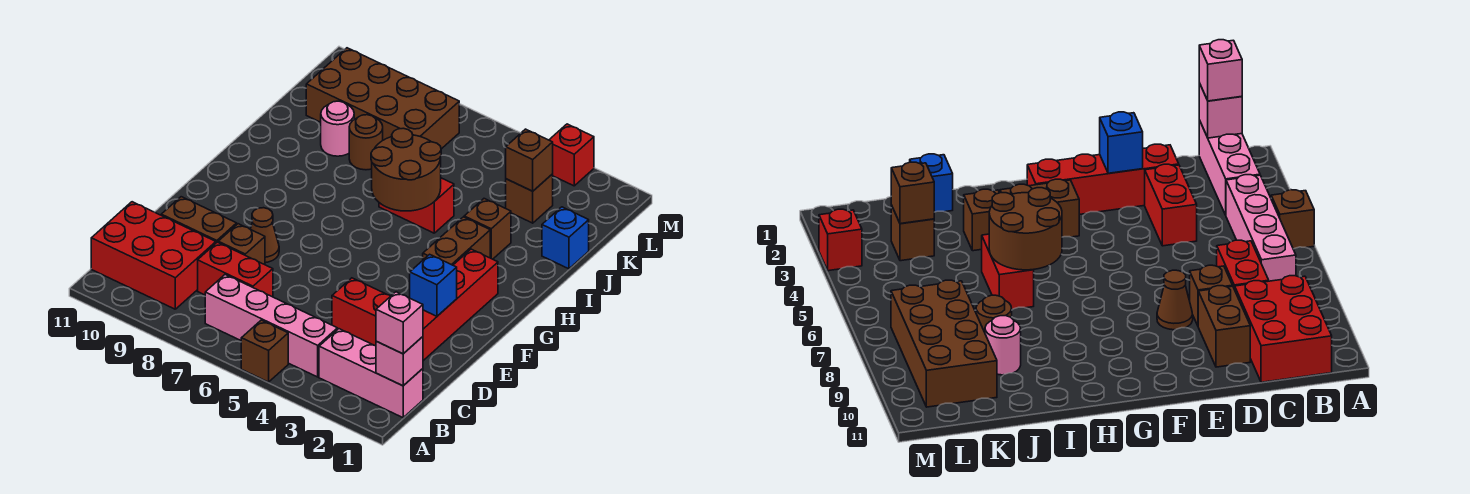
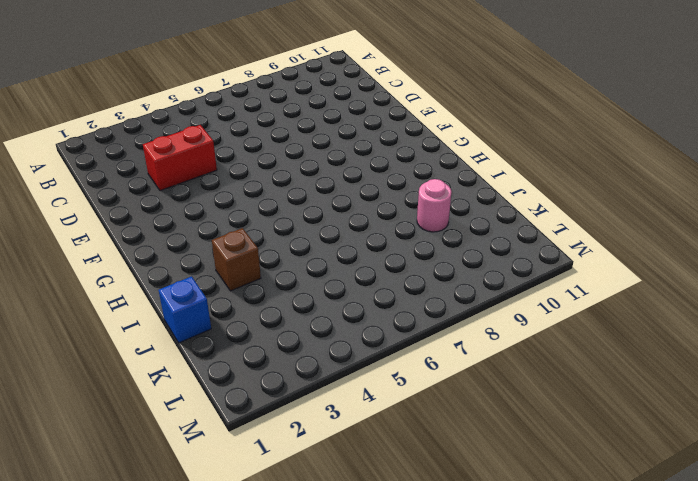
none -> brown brick A5 level 1
none -> pink brick B1:B3 level 1
none -> pink brick B4:B7 level 1

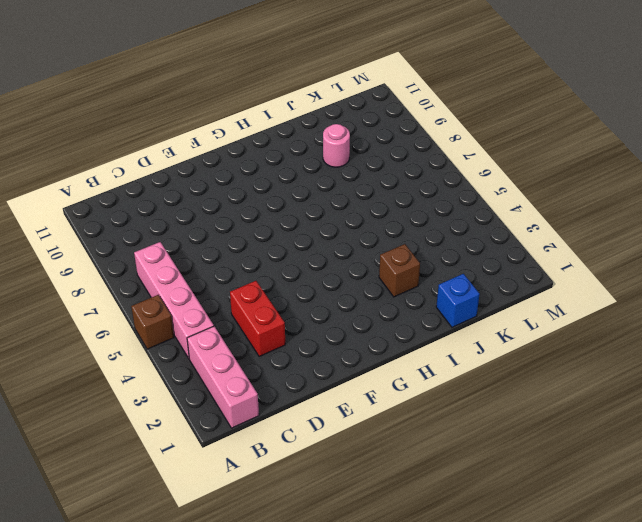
none -> red brick B9:C11 level 1
none -> red brick C7:C8 level 1
none -> red brick D2:G2 level 1

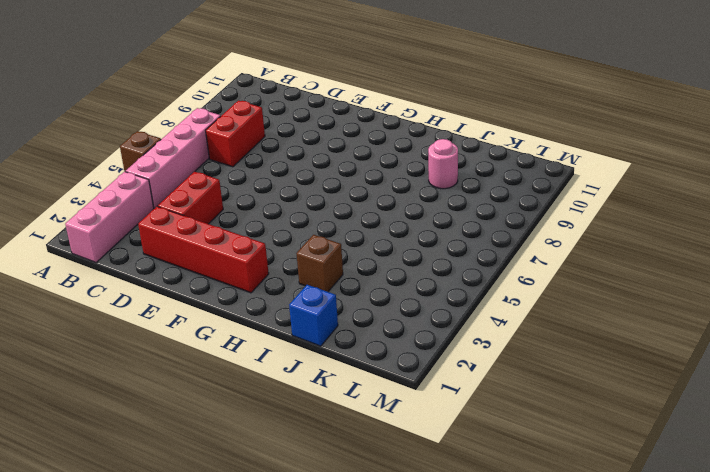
none -> red brick B9:C11 level 1
none -> brown brick D8 level 1
none -> brown brick D9:D10 level 1

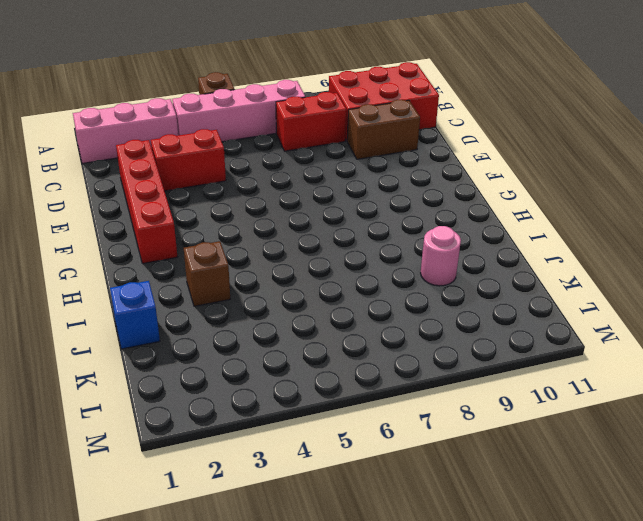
none -> brown brick D8 level 1
none -> brown cone E8 level 1
none -> brown brick G3:H3 level 1

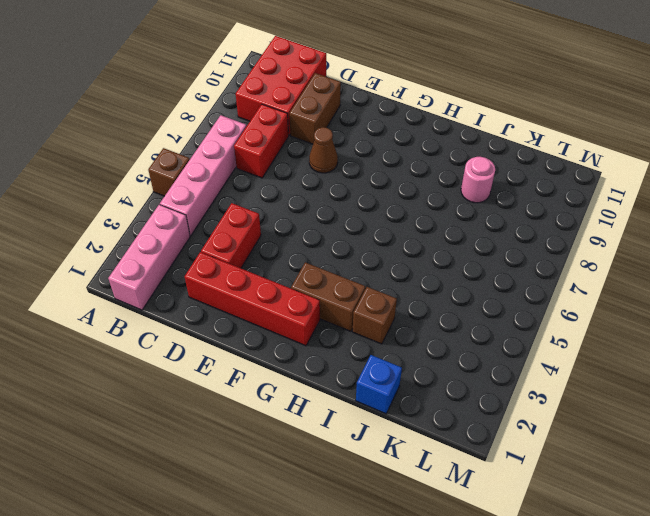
none -> brown brick D8 level 1
none -> red brick I5:I6 level 1
none -> brown round brick J8 level 1

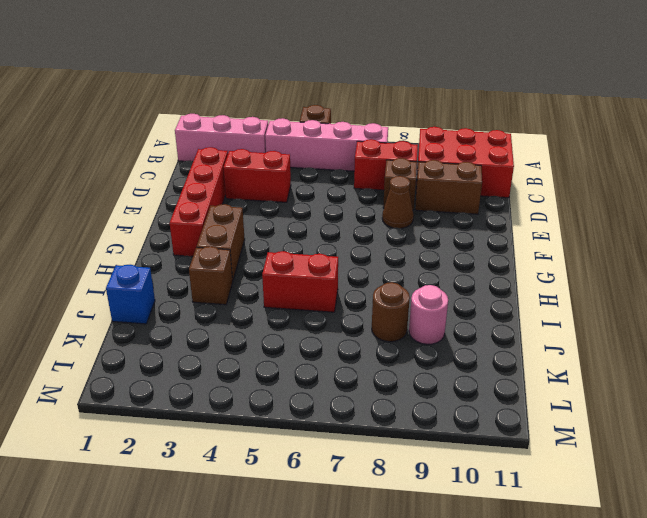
none -> brown brick K3 level 1
none -> brown brick K7:L10 level 1
none -> red brick M3 level 1

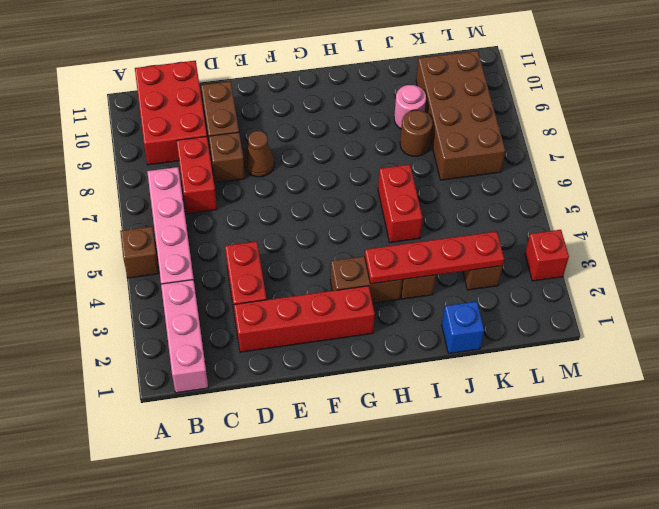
red plate H3:K3 level 2 -> brown brick K3 level 2
none -> pink brick B1 level 2
none -> blue brick E2 level 2
none -> brown round brick H5:I6 level 2

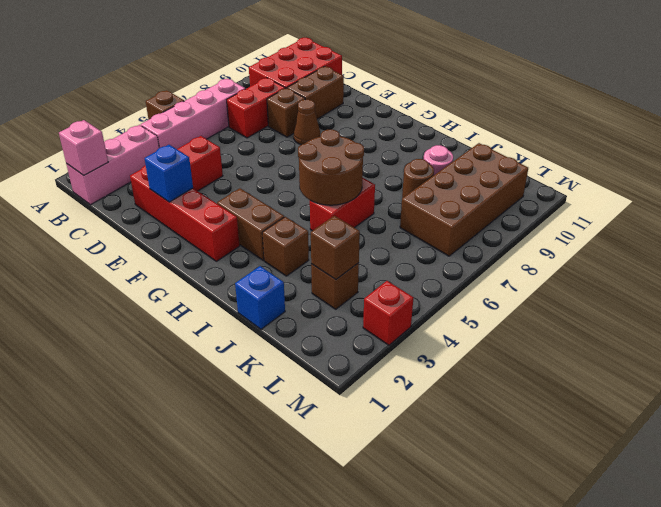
none -> pink brick B1 level 3

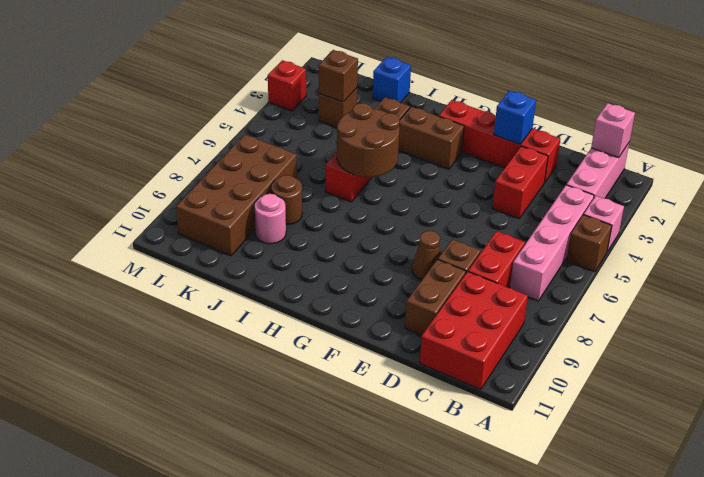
pink brick A4 level 1 -> pink brick B1 level 3

